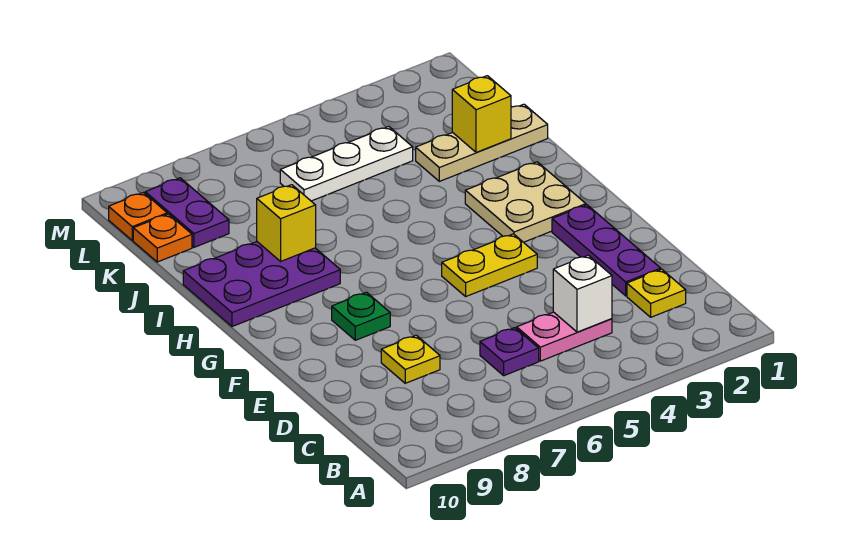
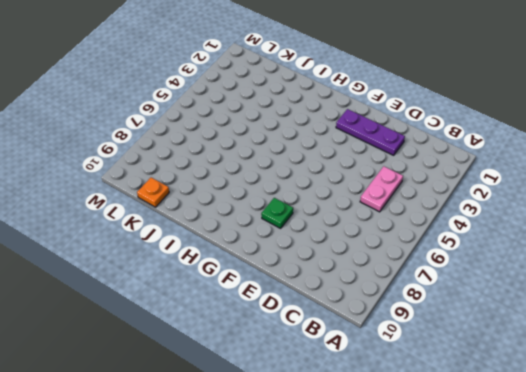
none -> yellow plate C2 level 1
none -> purple plate C6 level 1
none -> yellow plate D8 level 1

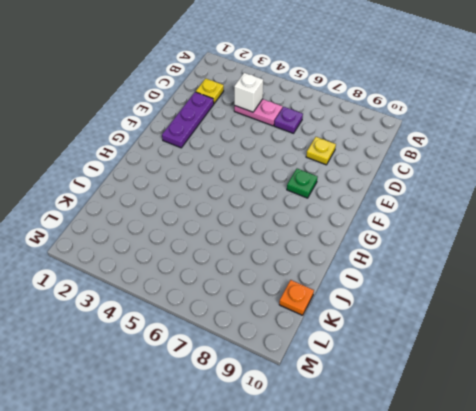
none -> yellow plate F4:F5 level 1
none -> tan plate G2:H3 level 1
none -> purple plate H8:I10 level 1

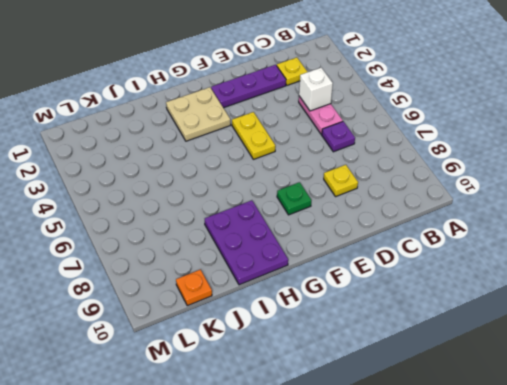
none -> tan plate J1:J3 level 1
none -> white plate K4:K6 level 1
none -> purple plate K9:L9 level 1

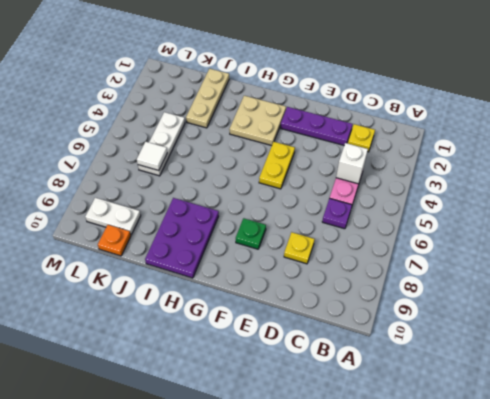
white tile K6 level 2 -> none
white plate K9:L9 level 1 -> purple plate K9:L9 level 1
none -> orange plate L10 level 1
none -> yellow brick I8 level 2
none -> yellow brick J2 level 2

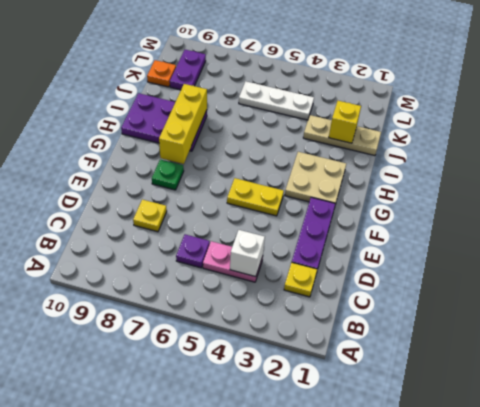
yellow brick G8:I8 level 2 -> yellow brick I8 level 2
none -> orange plate L10 level 1

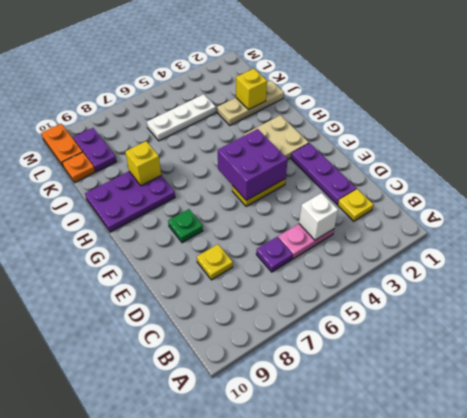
purple brick F4:G5 level 2 -> none
orange plate L10:M10 level 1 -> orange plate L10 level 1

